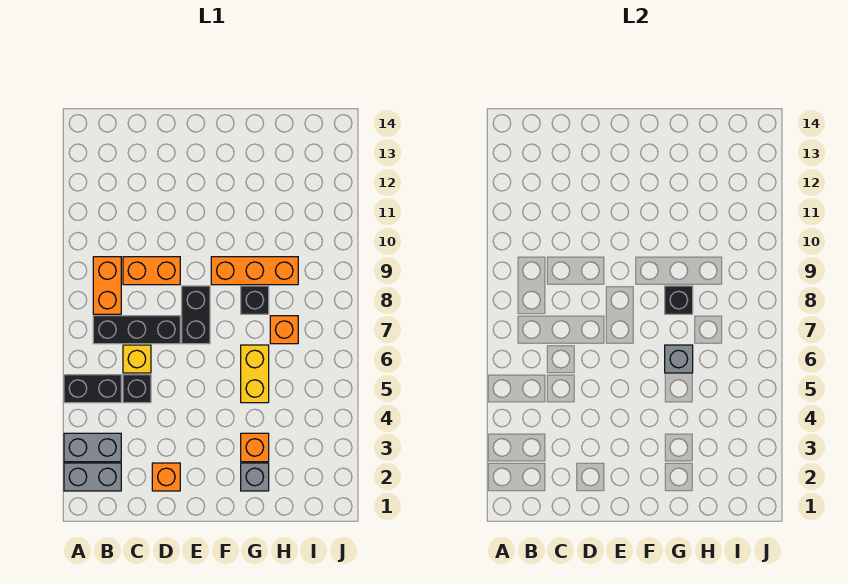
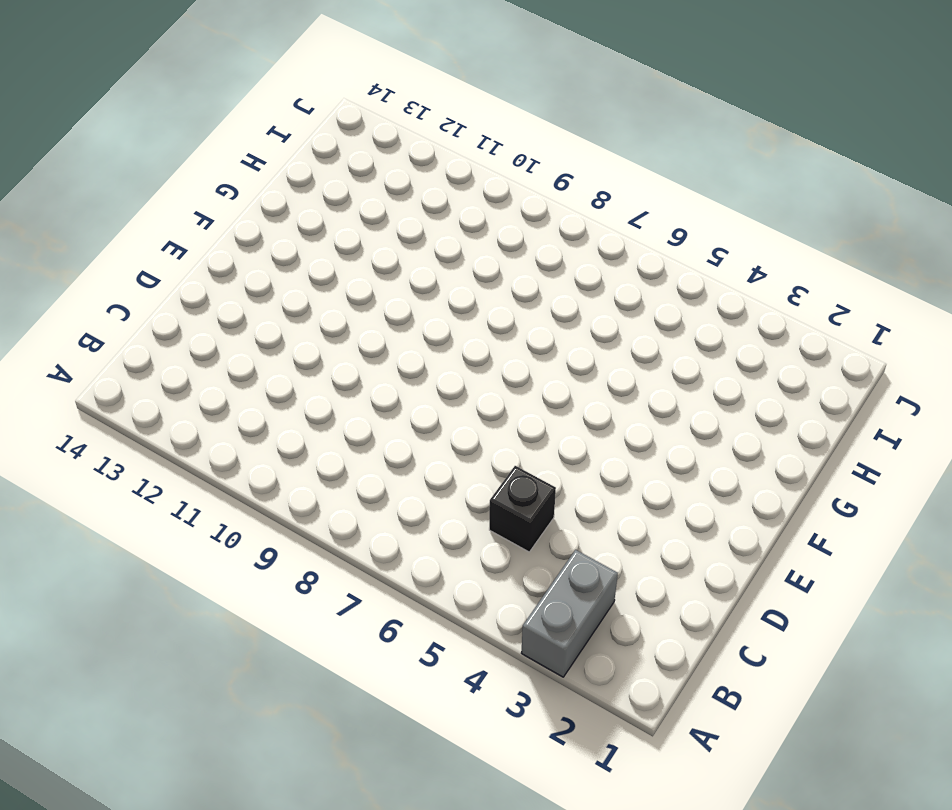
none -> grey brick A2:B2 level 1
none -> black brick A5:B5 level 1
none -> black brick B7:D7 level 1

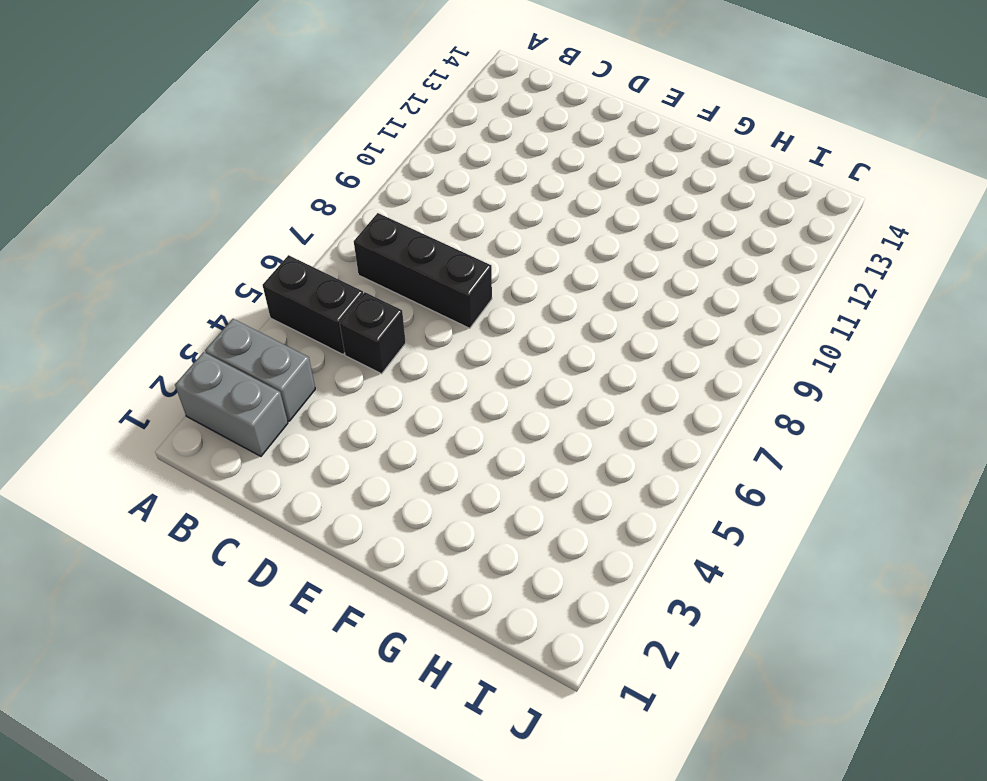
none -> orange brick B8:B9 level 1
none -> yellow brick C6 level 1
none -> orange brick C9:D9 level 1

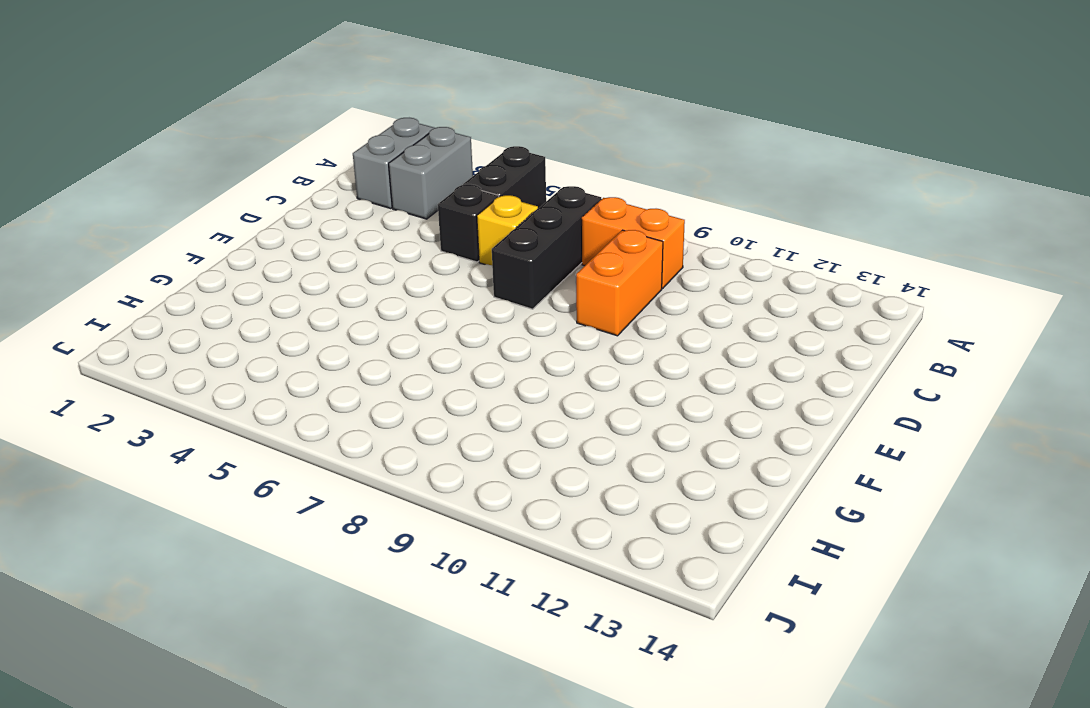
none -> orange brick D2 level 1
none -> black brick E7:E8 level 1
none -> orange brick F9:H9 level 1

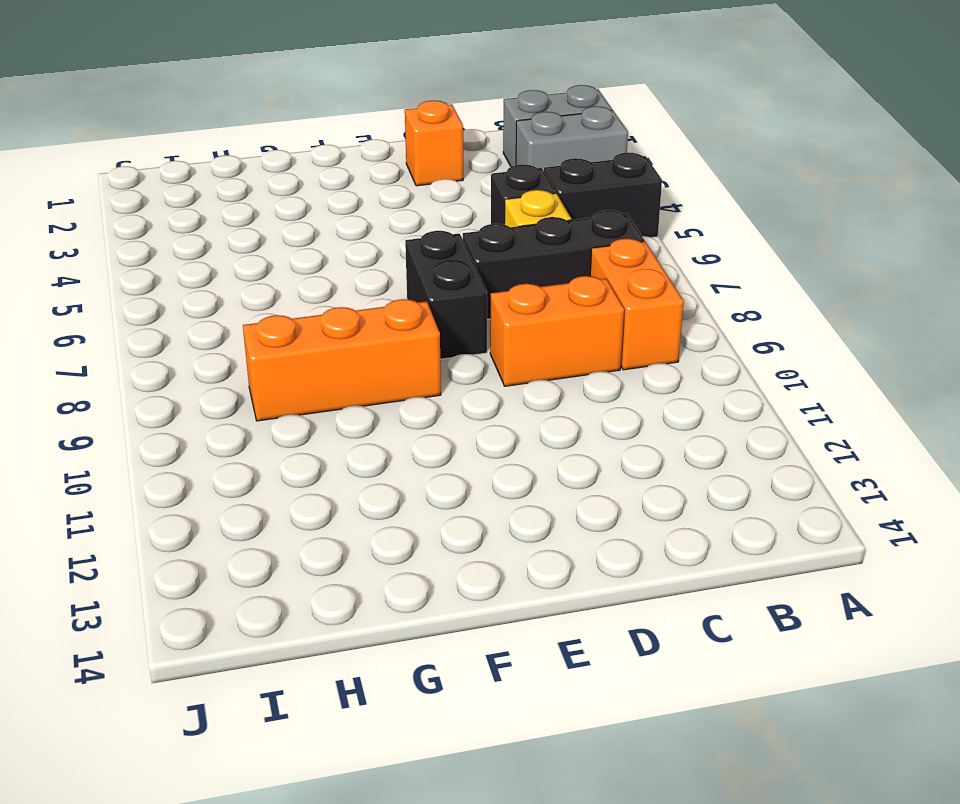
none -> grey brick G2 level 1
none -> orange brick G3 level 1
none -> yellow brick G5:G6 level 1

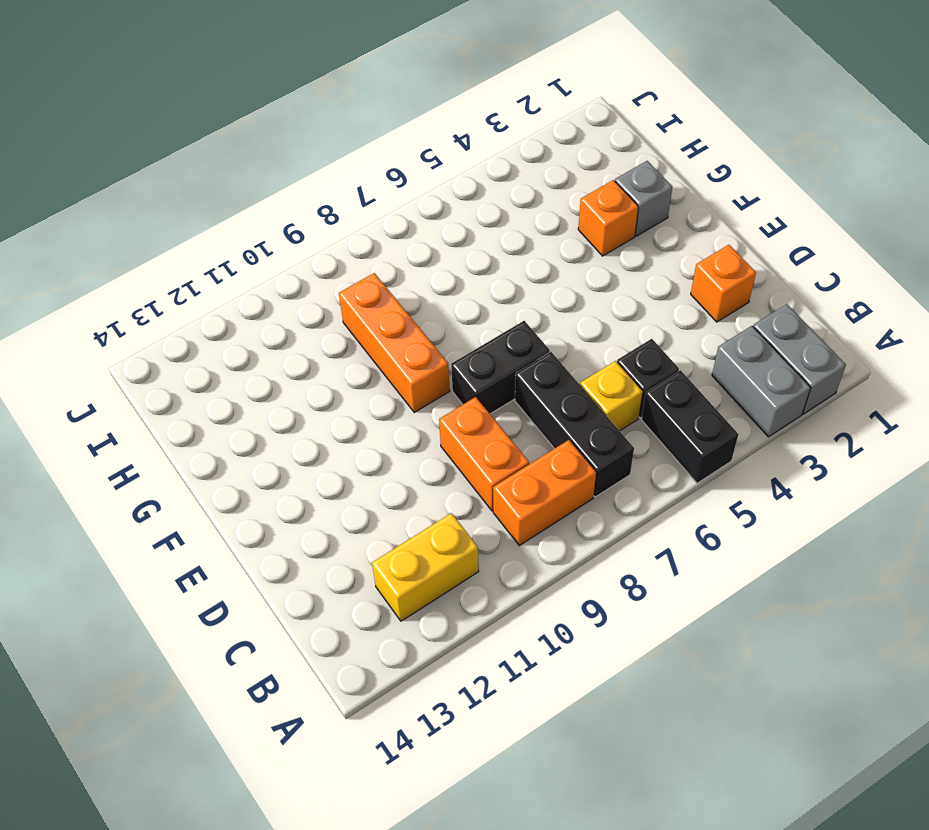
yellow brick B11:B12 level 1 -> yellow brick G5:G6 level 1
none -> black brick G8 level 1
none -> orange brick H7 level 1
none -> grey brick G6 level 2

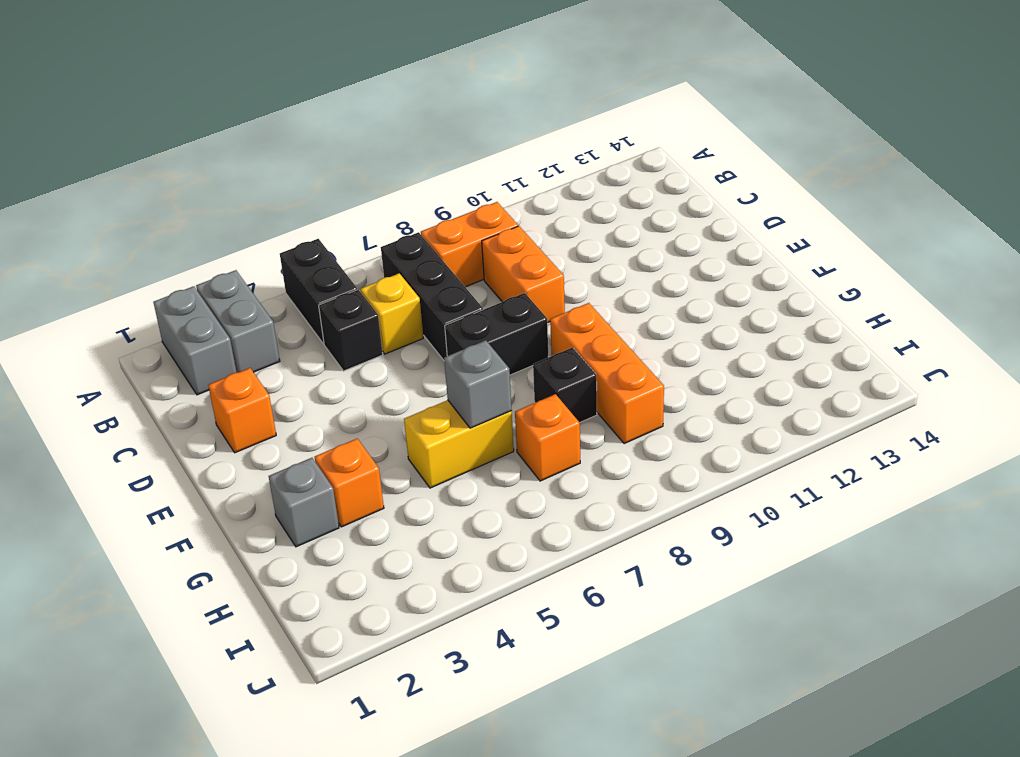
none -> black brick G8 level 2

